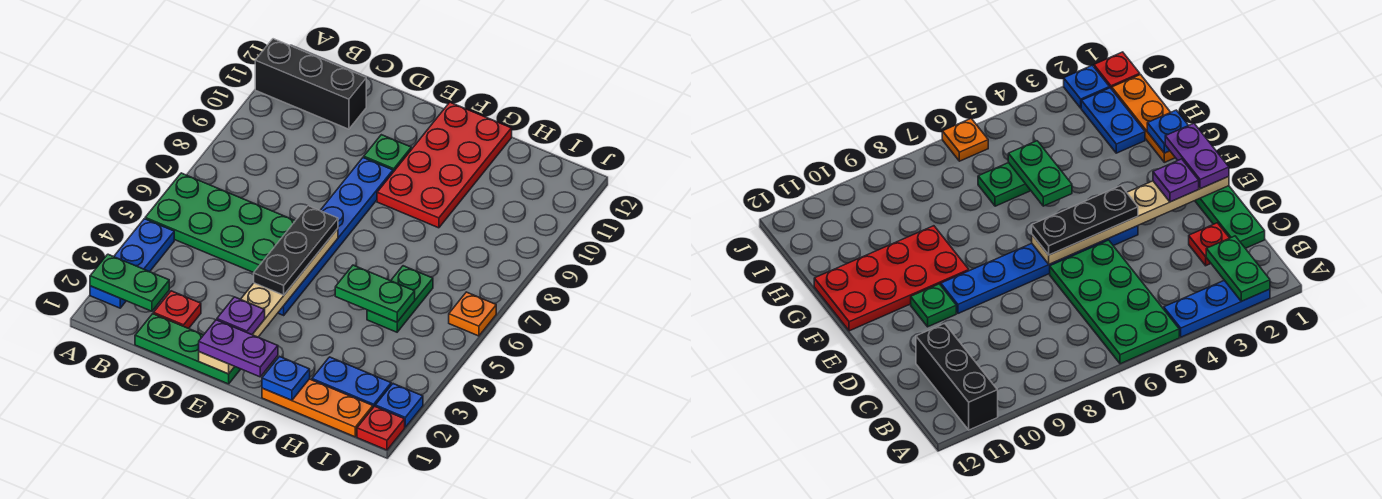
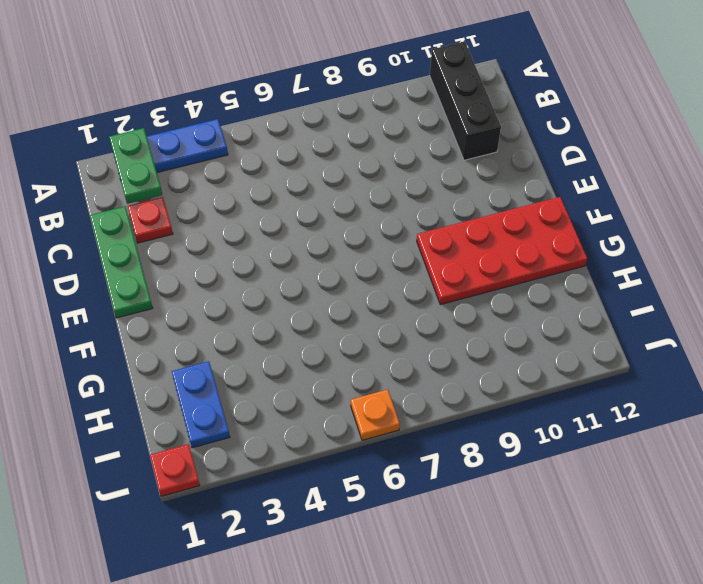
none -> green plate A5:D6 level 1
none -> blue plate E4:E9 level 1
none -> green plate E10 level 1

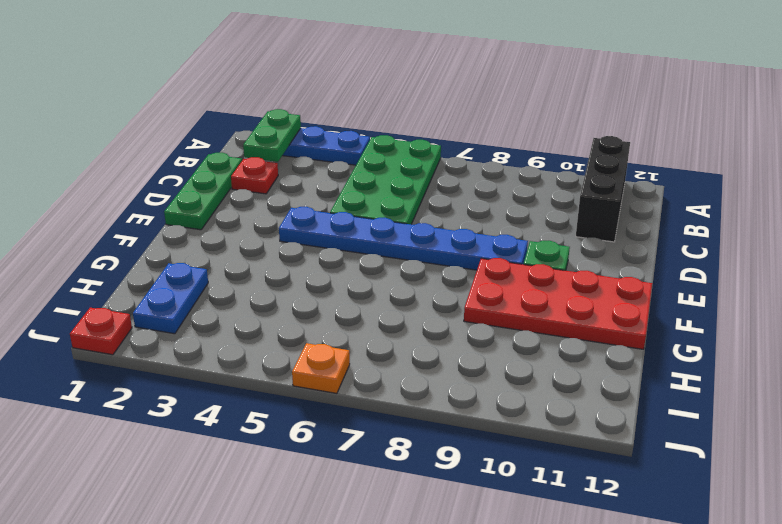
none -> orange plate G1:I1 level 1
none -> green plate H5:H6 level 1
none -> blue plate J2 level 1

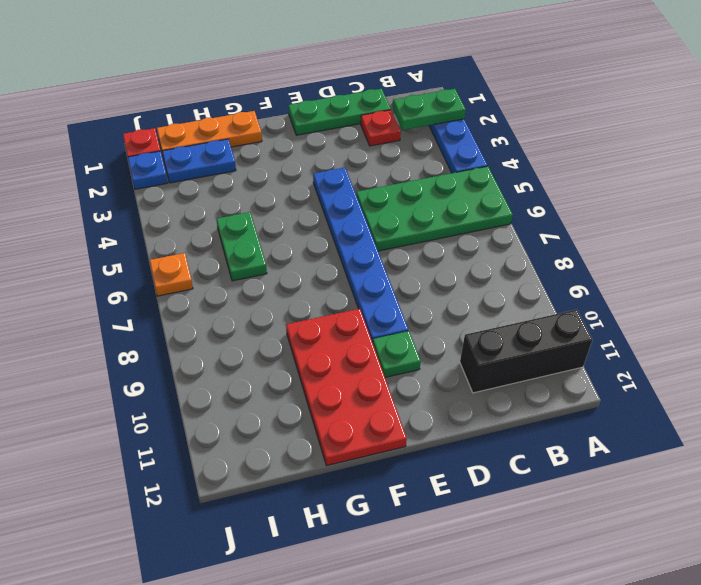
none -> tan plate E1:E6 level 2
none -> blue plate G1 level 2
none -> green plate G5:H5 level 2

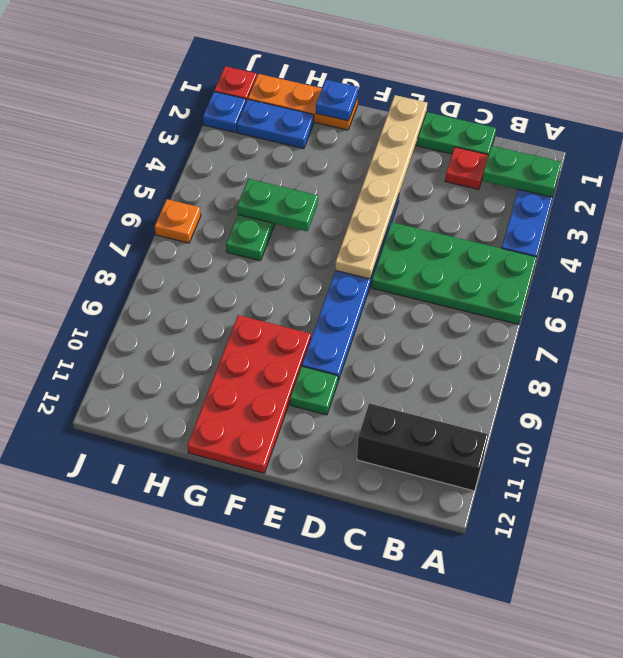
none -> purple plate E1:F1 level 3
none -> purple plate E2 level 3
none -> black plate E4:E6 level 3

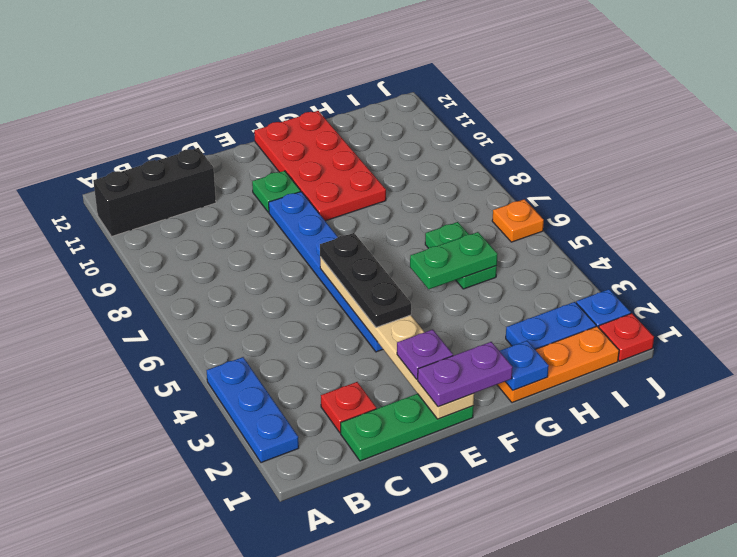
none -> green plate A5:D6 level 1
none -> green plate A2:B2 level 2

